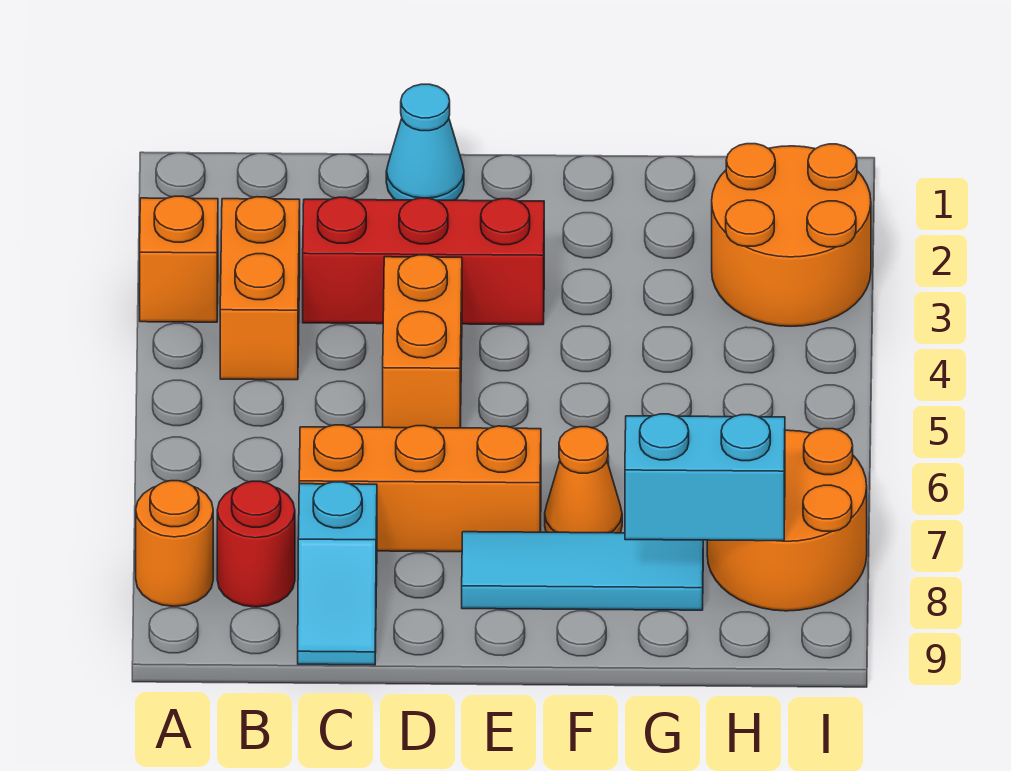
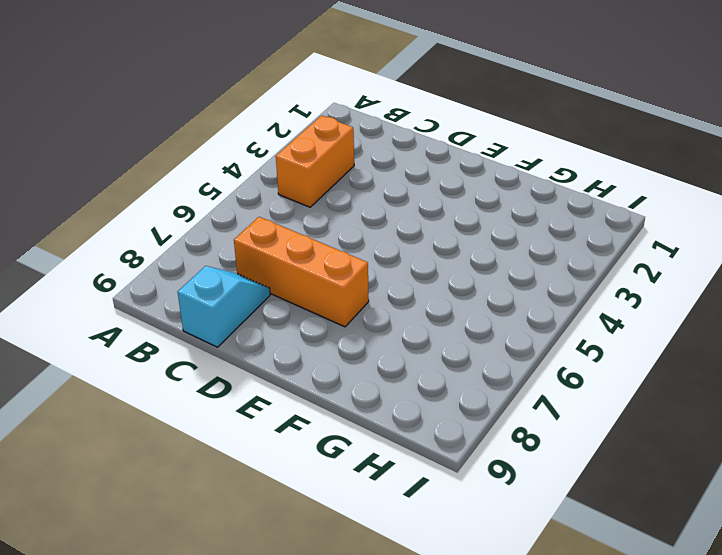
cyan slope C8:C9 level 1 top 9 -> cyan slope C8:C9 level 1 top 8
none -> orange brick A3 level 1
none -> orange round brick A8 level 1
none -> red round brick B8 level 1

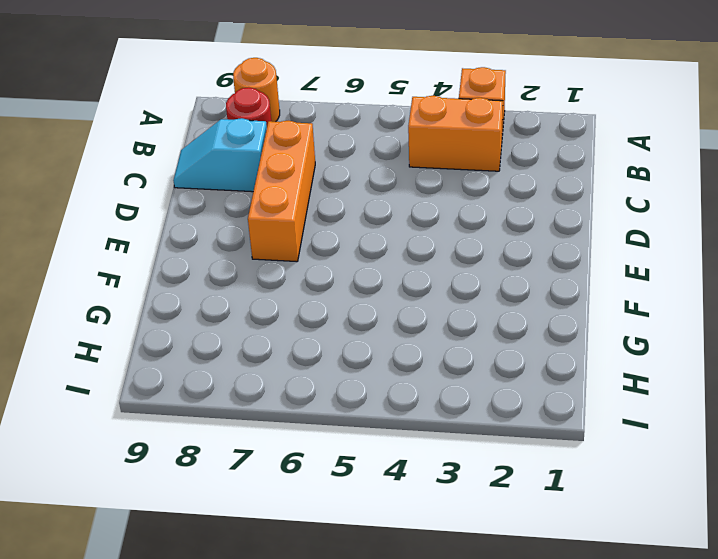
none -> red brick C3:E3 level 1
none -> cyan cone D1 level 1
none -> orange brick D4:D5 level 1

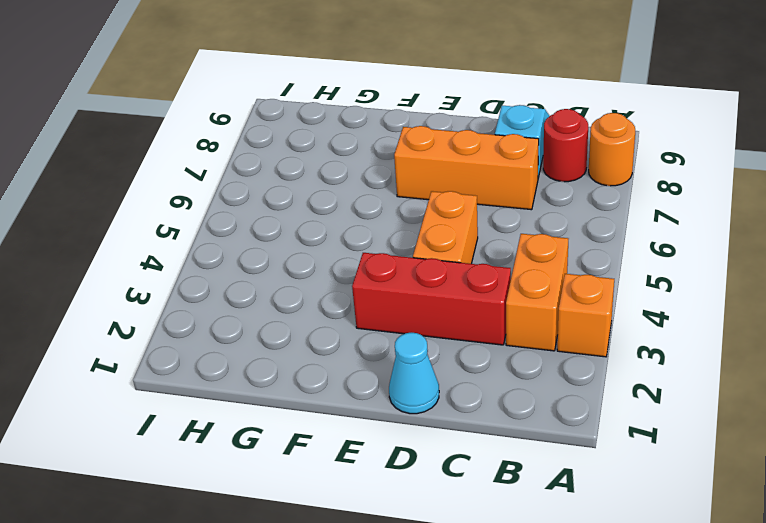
none -> cyan tile E8:G8 level 1
none -> orange cone F7 level 1
none -> orange round brick H2:I3 level 1

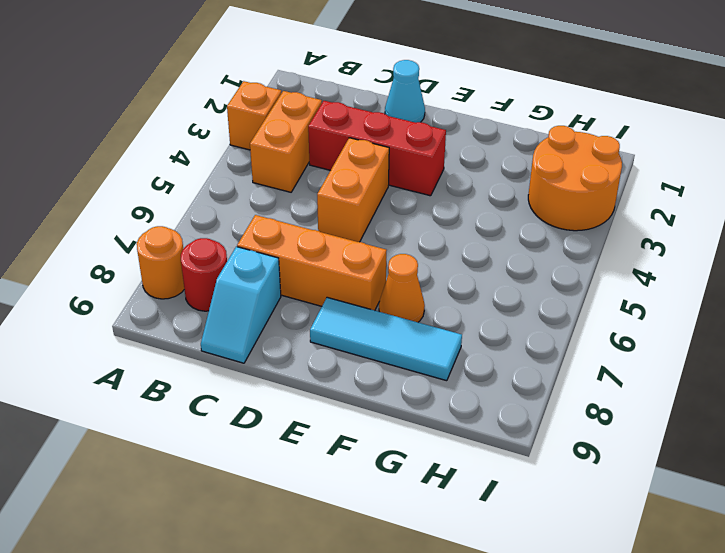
none -> orange round brick H7:I8 level 1
none -> cyan brick G8:H8 level 2

